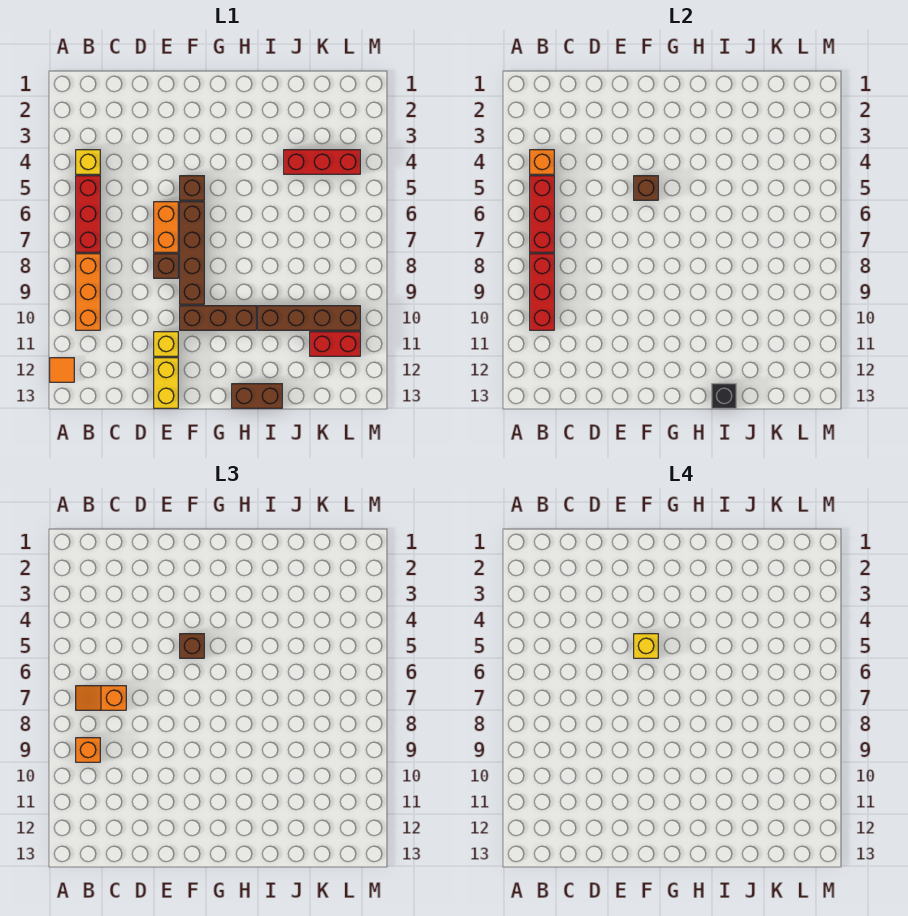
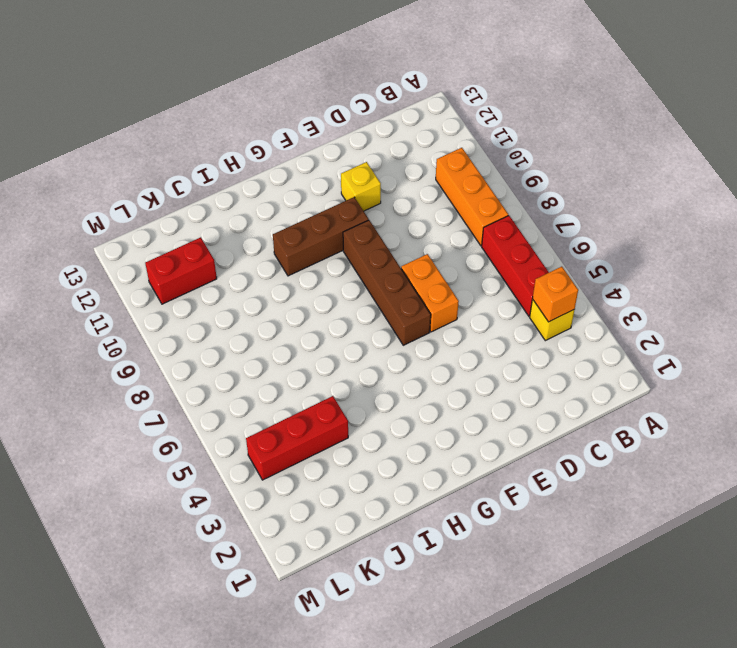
none -> orange tile A12 level 1
none -> brown brick E8 level 1
none -> yellow brick E12:E13 level 1

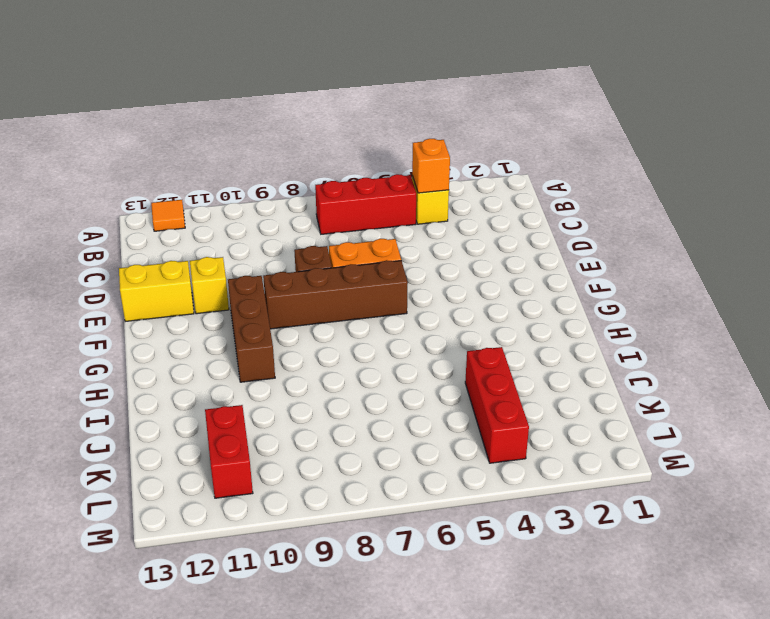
none -> orange brick B8:B10 level 1
none -> brown brick F5 level 1
none -> brown brick H13:I13 level 1

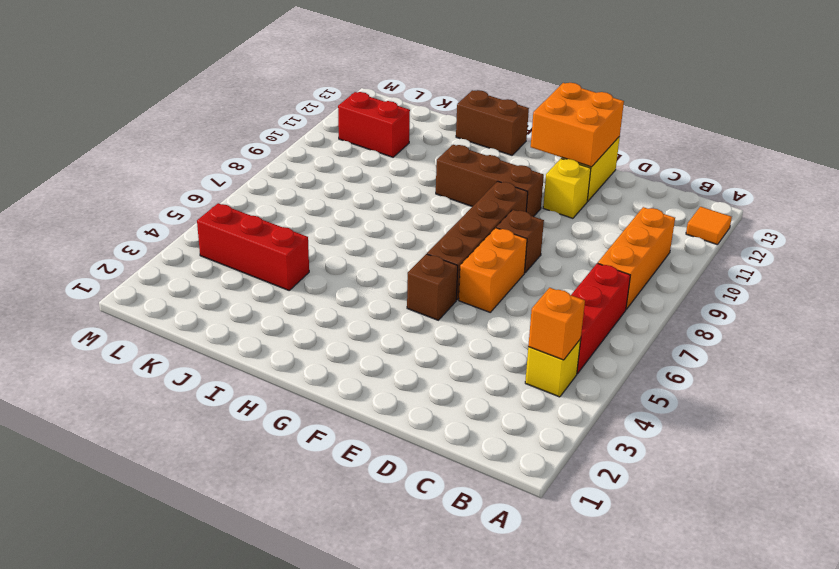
orange brick E12:F13 level 2 -> none
none -> brown brick I10:L10 level 1
none -> red brick B5:B7 level 2
none -> red brick B8:B10 level 2

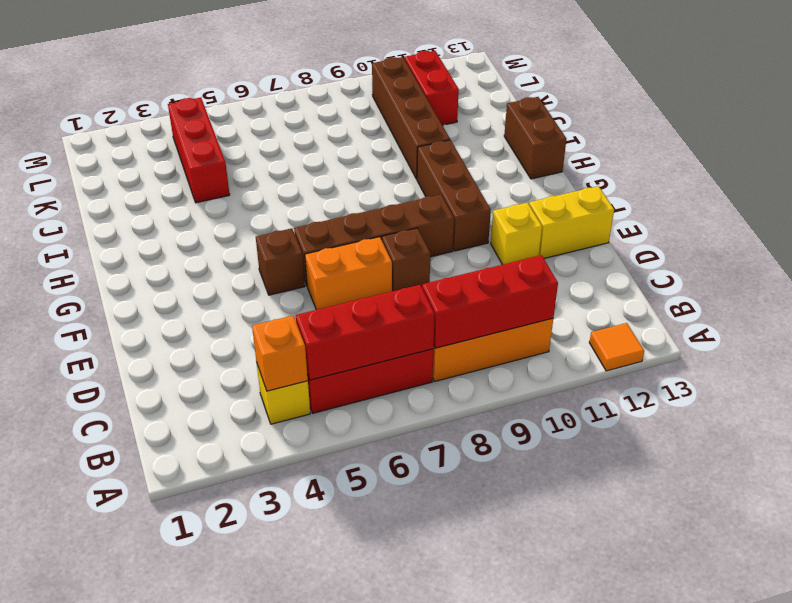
none -> brown brick F5 level 2
none -> black brick I13 level 2
none -> orange slope B7:C7 level 3 top C

